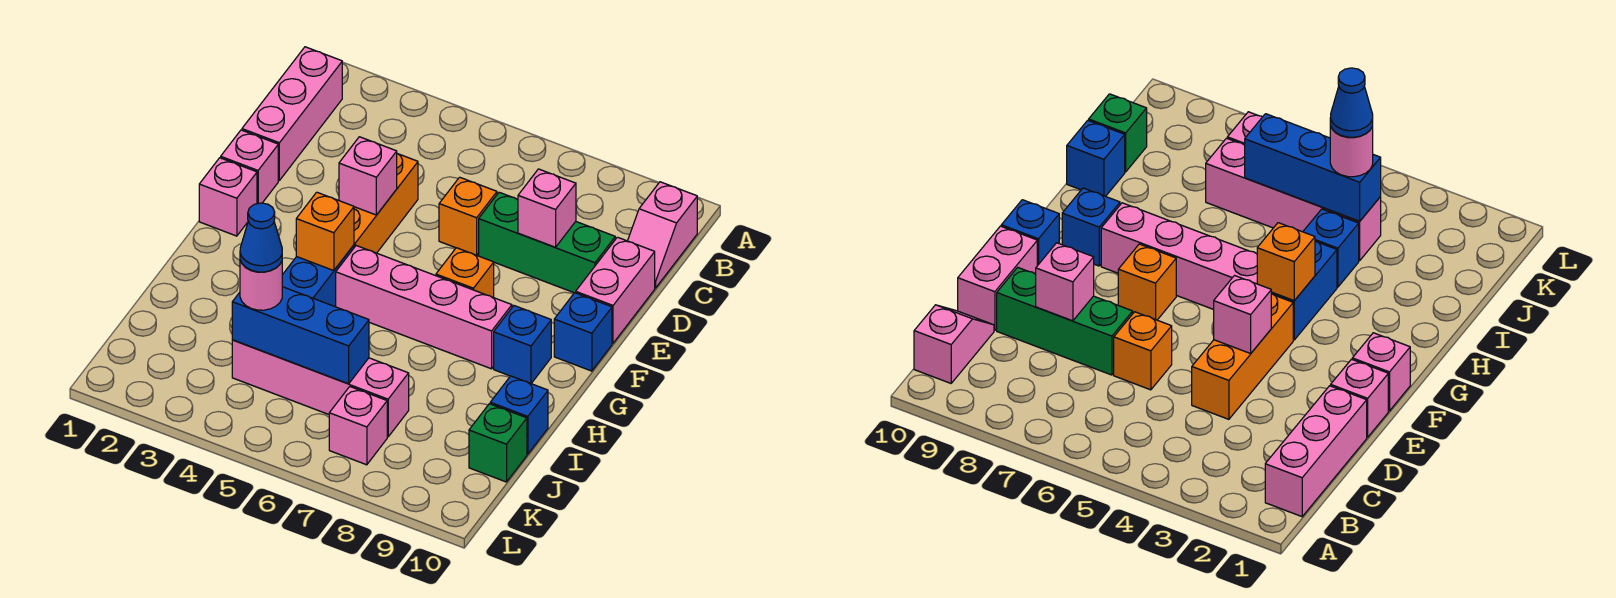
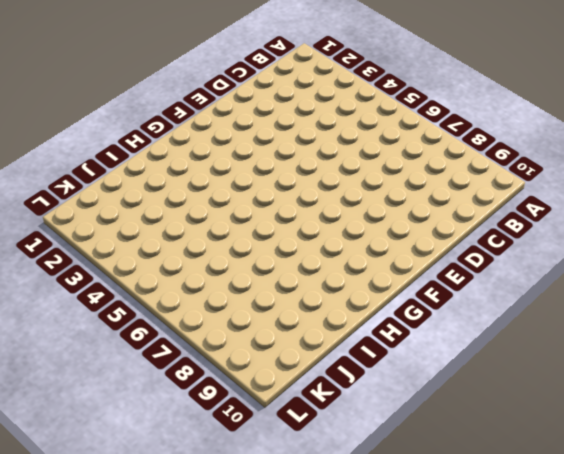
none -> pink brick B1:D1 level 1
none -> pink slope B10:C10 level 1 top B
none -> orange brick D4:F4 level 1

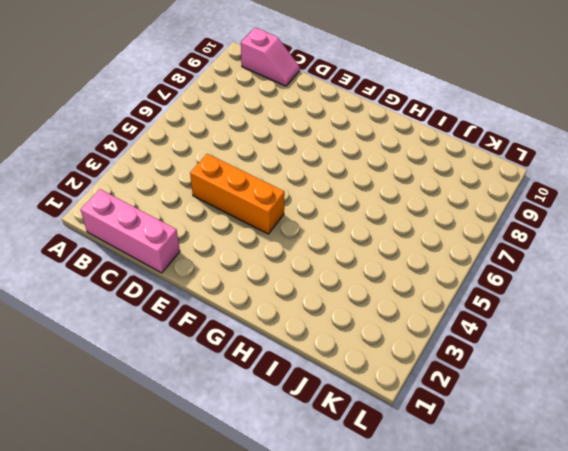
none -> orange brick D6 level 1
none -> green brick D7:D9 level 1
none -> pink brick D10:E10 level 1

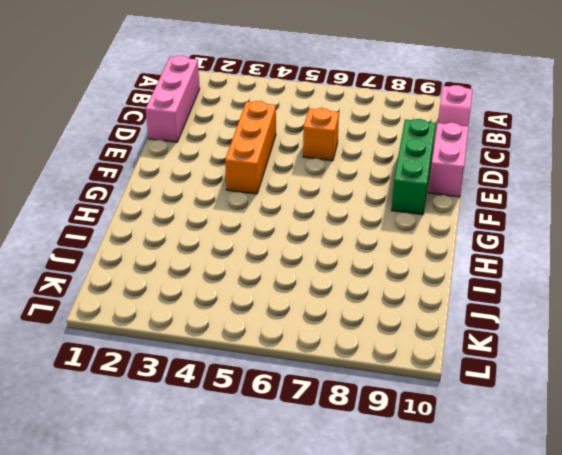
green brick D9:F9 level 1 -> green brick D7:D9 level 1
none -> pink brick E1 level 1
none -> pink brick F1 level 1
none -> orange brick F7 level 1

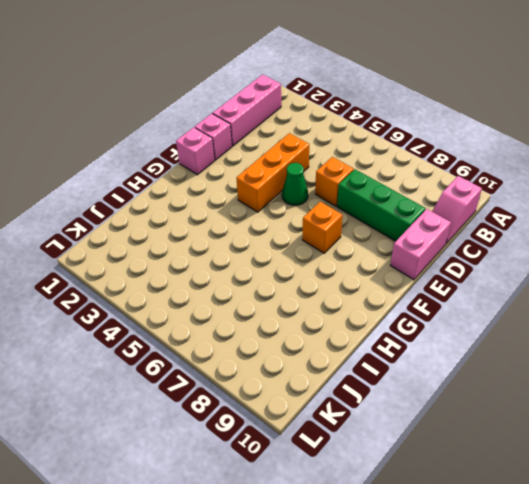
green cone E5 level 1 -> none
none -> blue brick F10 level 1
none -> blue brick G4:H4 level 1
none -> pink brick G5:G8 level 1

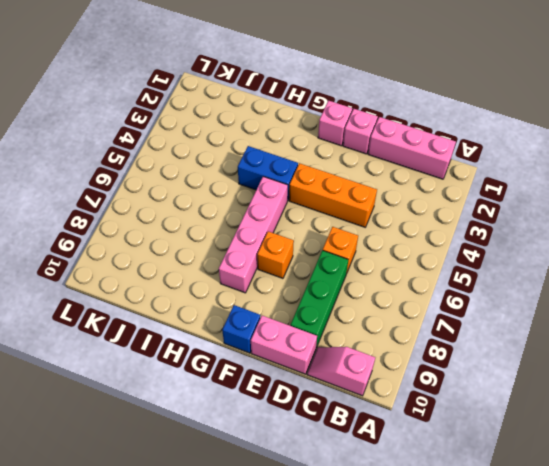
none -> blue brick G9 level 1
none -> blue brick I4 level 1
none -> blue brick I10 level 1

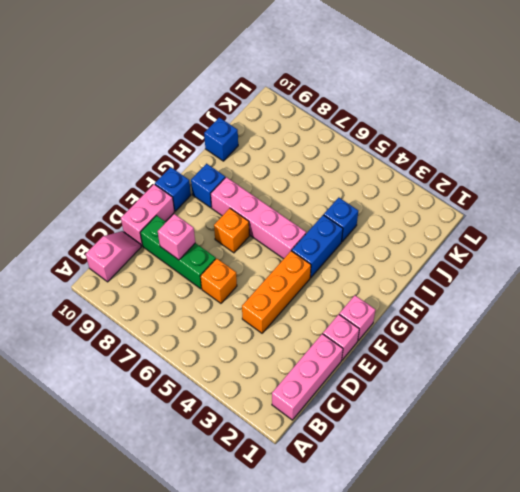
none -> pink brick J4:J7 level 1
none -> green brick J10 level 1
none -> pink brick K7 level 1

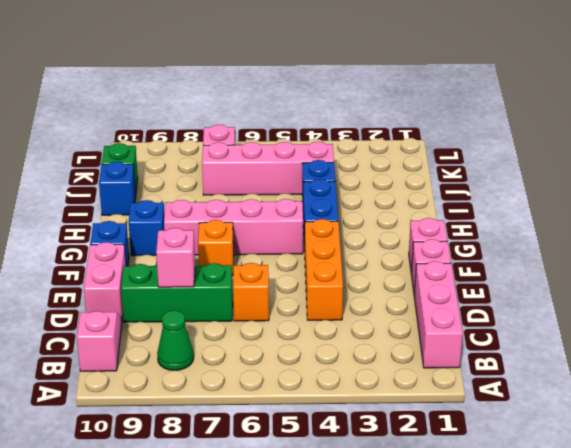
green cone B8 level 1 -> none
none -> pink brick E4 level 2
none -> orange brick G4 level 2
none -> blue brick J4:J6 level 2

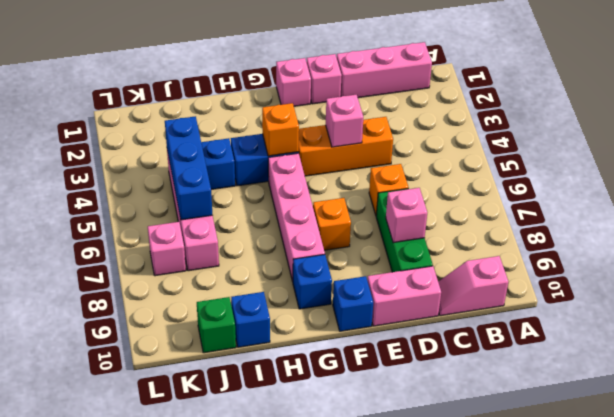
none -> pink round brick J4 level 3
none -> blue cone J4 level 4

